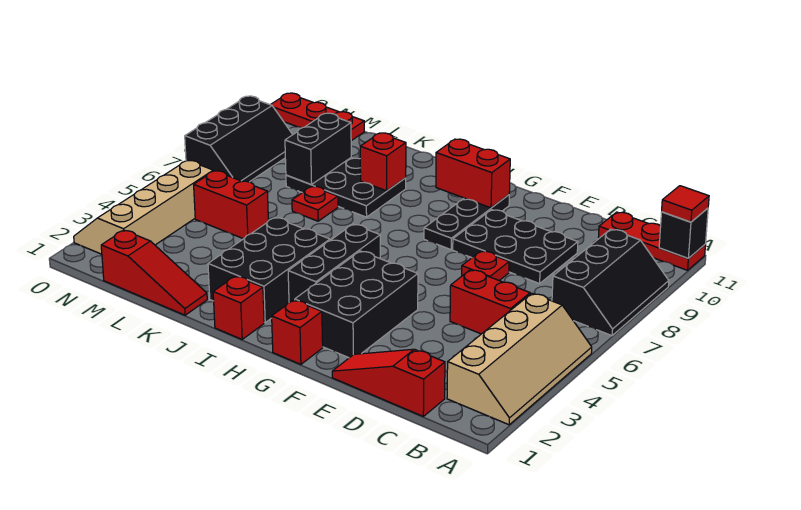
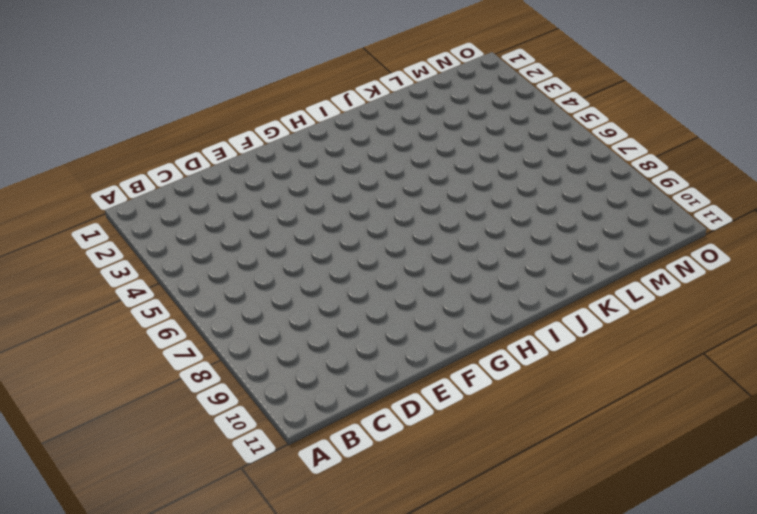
none -> tan slope A2:B5 level 1 top B
none -> black slope A7:B9 level 1 top B
none -> red plate A11:C11 level 1

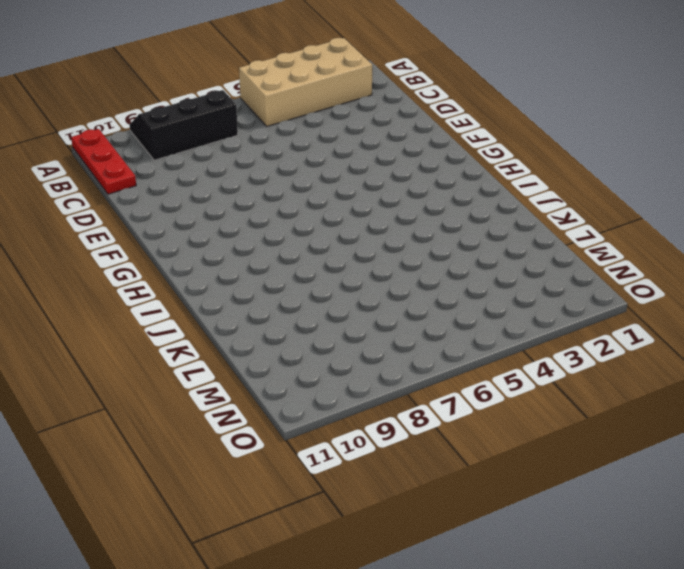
tan brick A2:B5 level 1 -> tan slope A2:B5 level 1 top B
none -> red slope C1:E1 level 1 top C
none -> red brick C5:D5 level 1
none -> black plate D8:F9 level 1

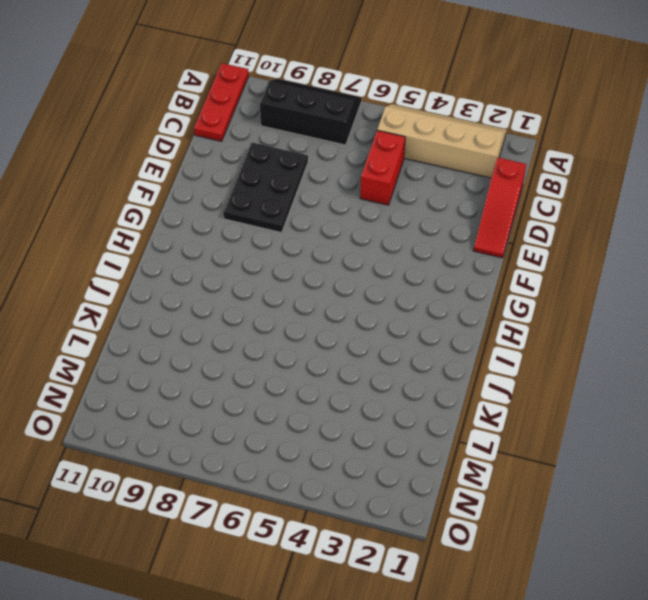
none -> red plate E7 level 1
none -> black brick F2:G4 level 1
none -> red brick G1 level 1

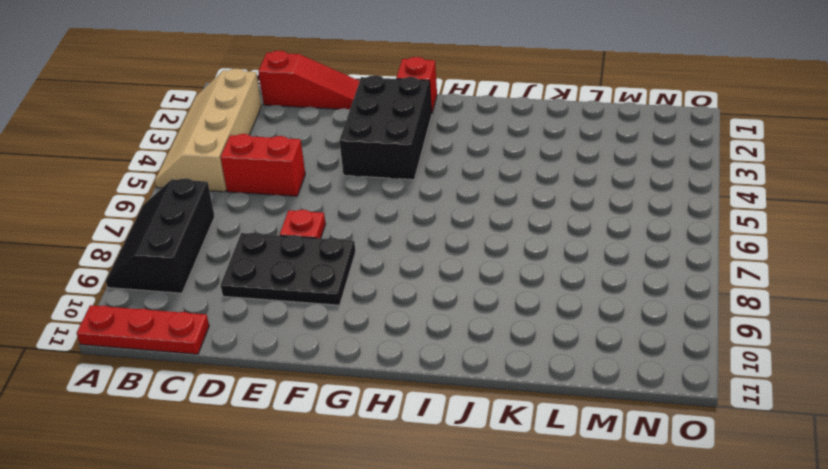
none -> black plate G8:G10 level 1
none -> black brick H3:H5 level 1
none -> red brick I1 level 1

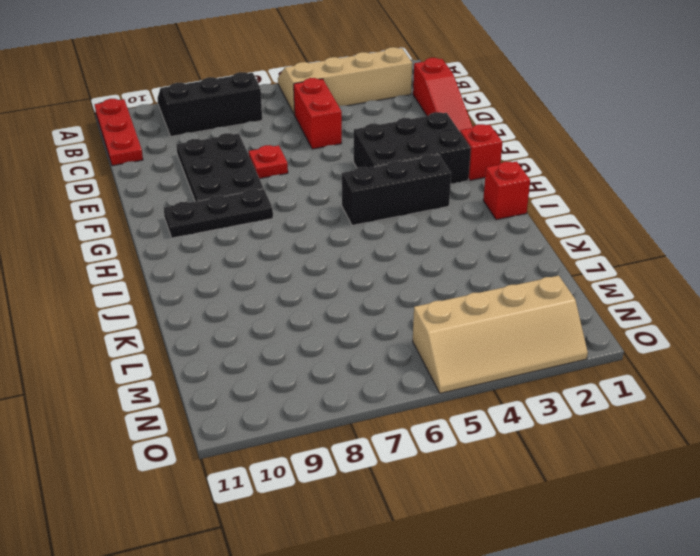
none -> black brick I2:J4 level 1
none -> black plate J8:L9 level 1
none -> red slope K1:M1 level 1 top M

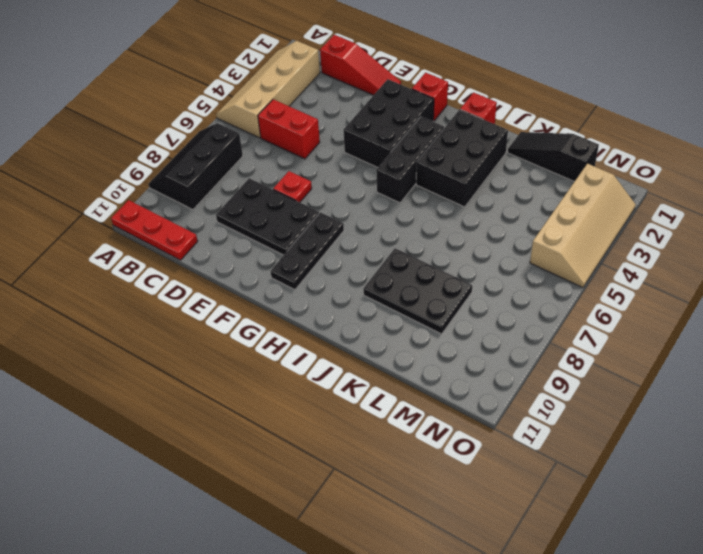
black slope K1:M1 level 1 top M -> red slope K1:M1 level 1 top M
none -> red plate K7 level 1
none -> red brick L5:M5 level 1
none -> red plate M11:O11 level 1

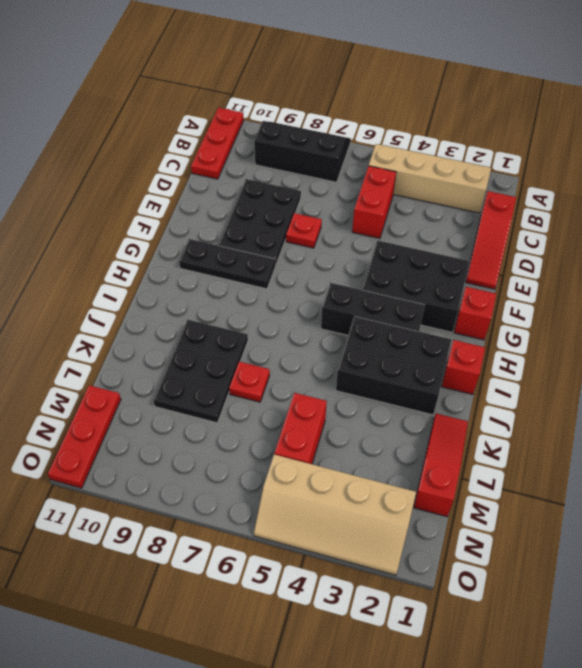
none -> black slope N7:O9 level 1 top O
none -> black brick A11 level 2
none -> red brick G10:H10 level 2

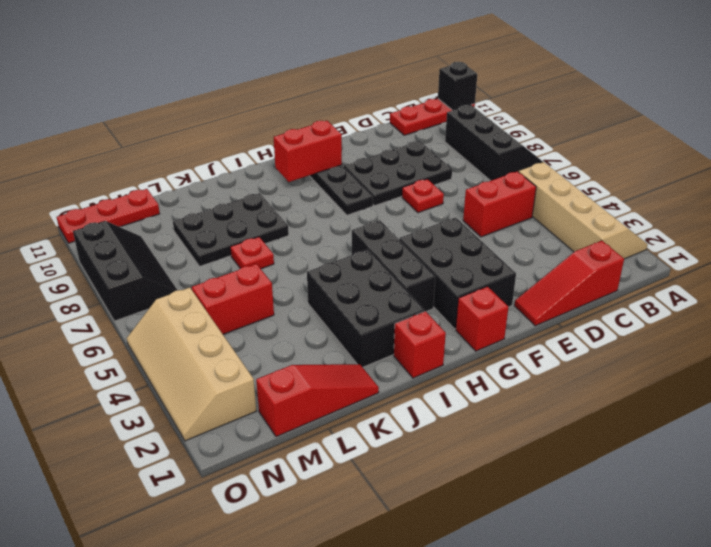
none -> red brick J9 level 2
none -> black brick L8:L9 level 2
none -> red tile A11 level 3

